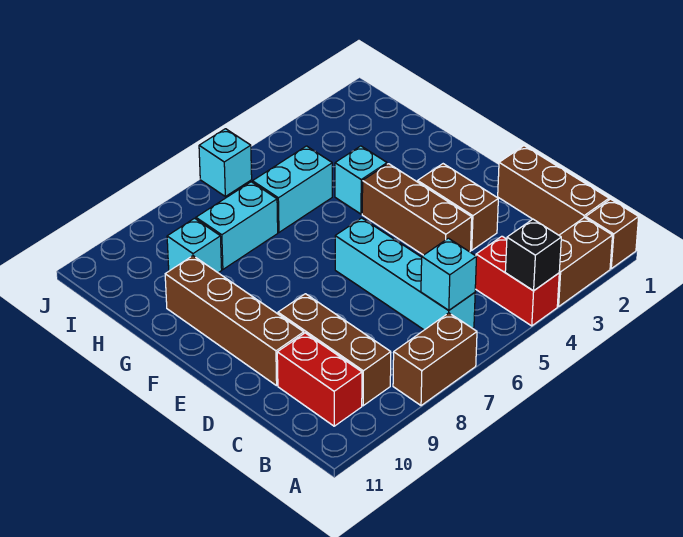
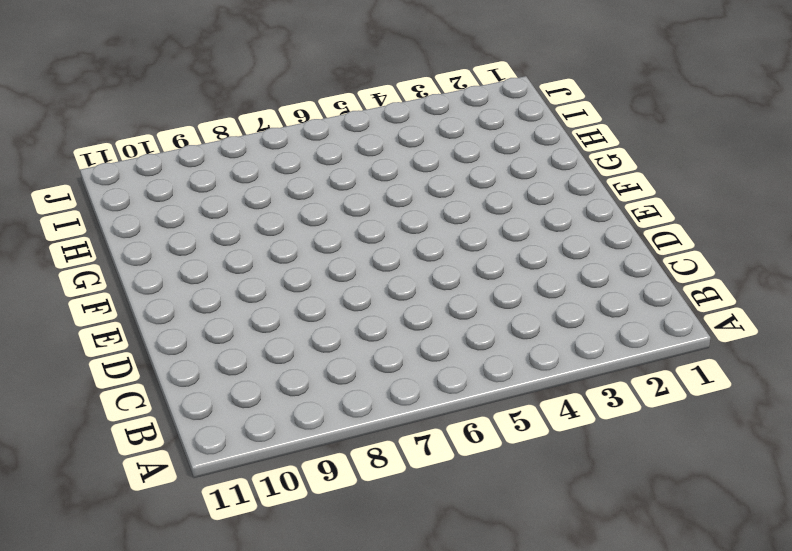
none -> brown brick A1 level 1
none -> brown brick A2:A3 level 1
none -> red brick A4:B4 level 1

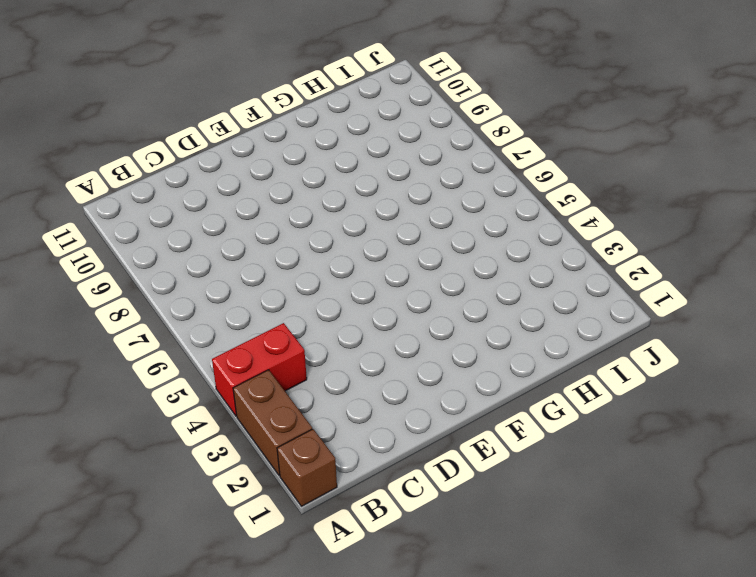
none -> brown brick A7:A8 level 1
none -> brown brick B1:D1 level 1
none -> cyan brick B6:E6 level 1

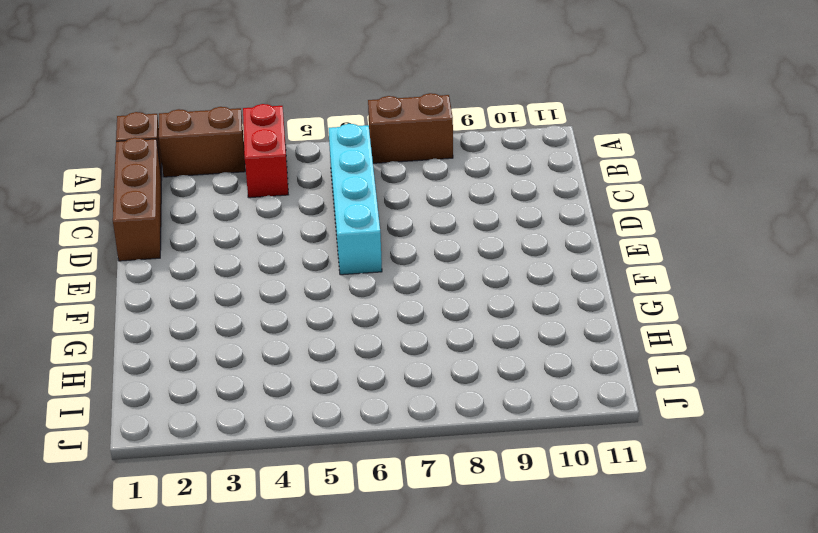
none -> brown brick B9:D9 level 1
none -> red brick B10:C10 level 1
none -> brown brick D3:E3 level 1

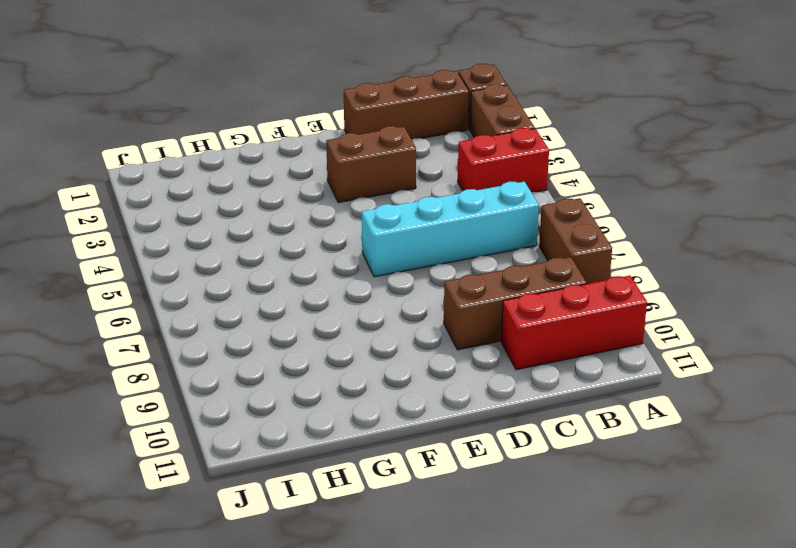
red brick A10:C10 level 1 -> red brick B10:C10 level 1
none -> brown brick D4:F4 level 1
none -> brown brick D10:G10 level 1
none -> cyan brick G4 level 1

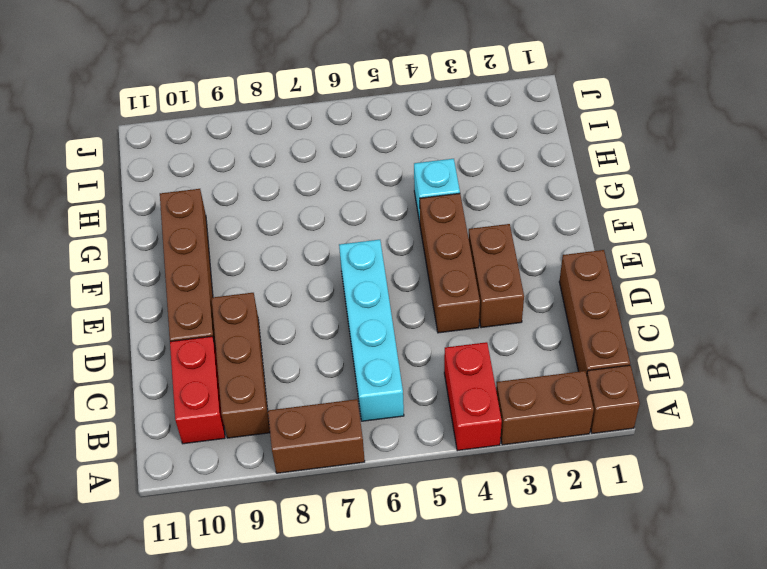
none -> cyan brick H5:H6 level 1
none -> cyan brick H7:H8 level 1
none -> cyan brick H9 level 1

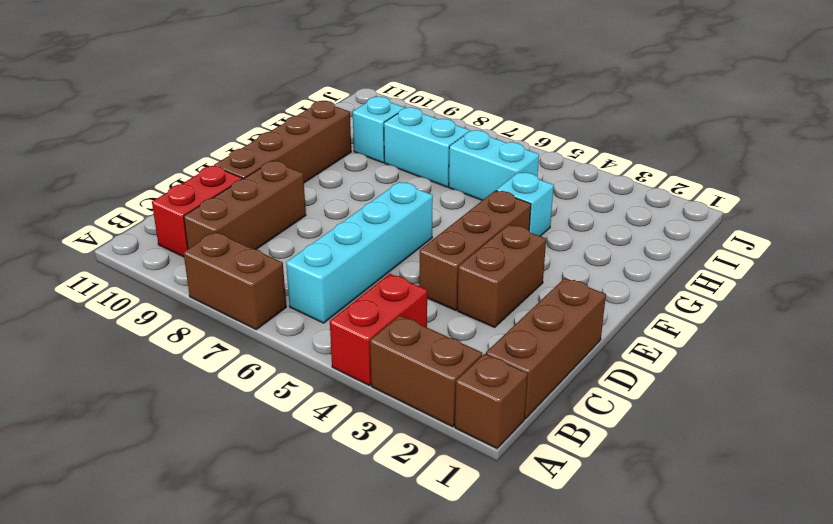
none -> cyan brick J6 level 1
none -> black brick A4 level 2
none -> cyan brick B6 level 2

